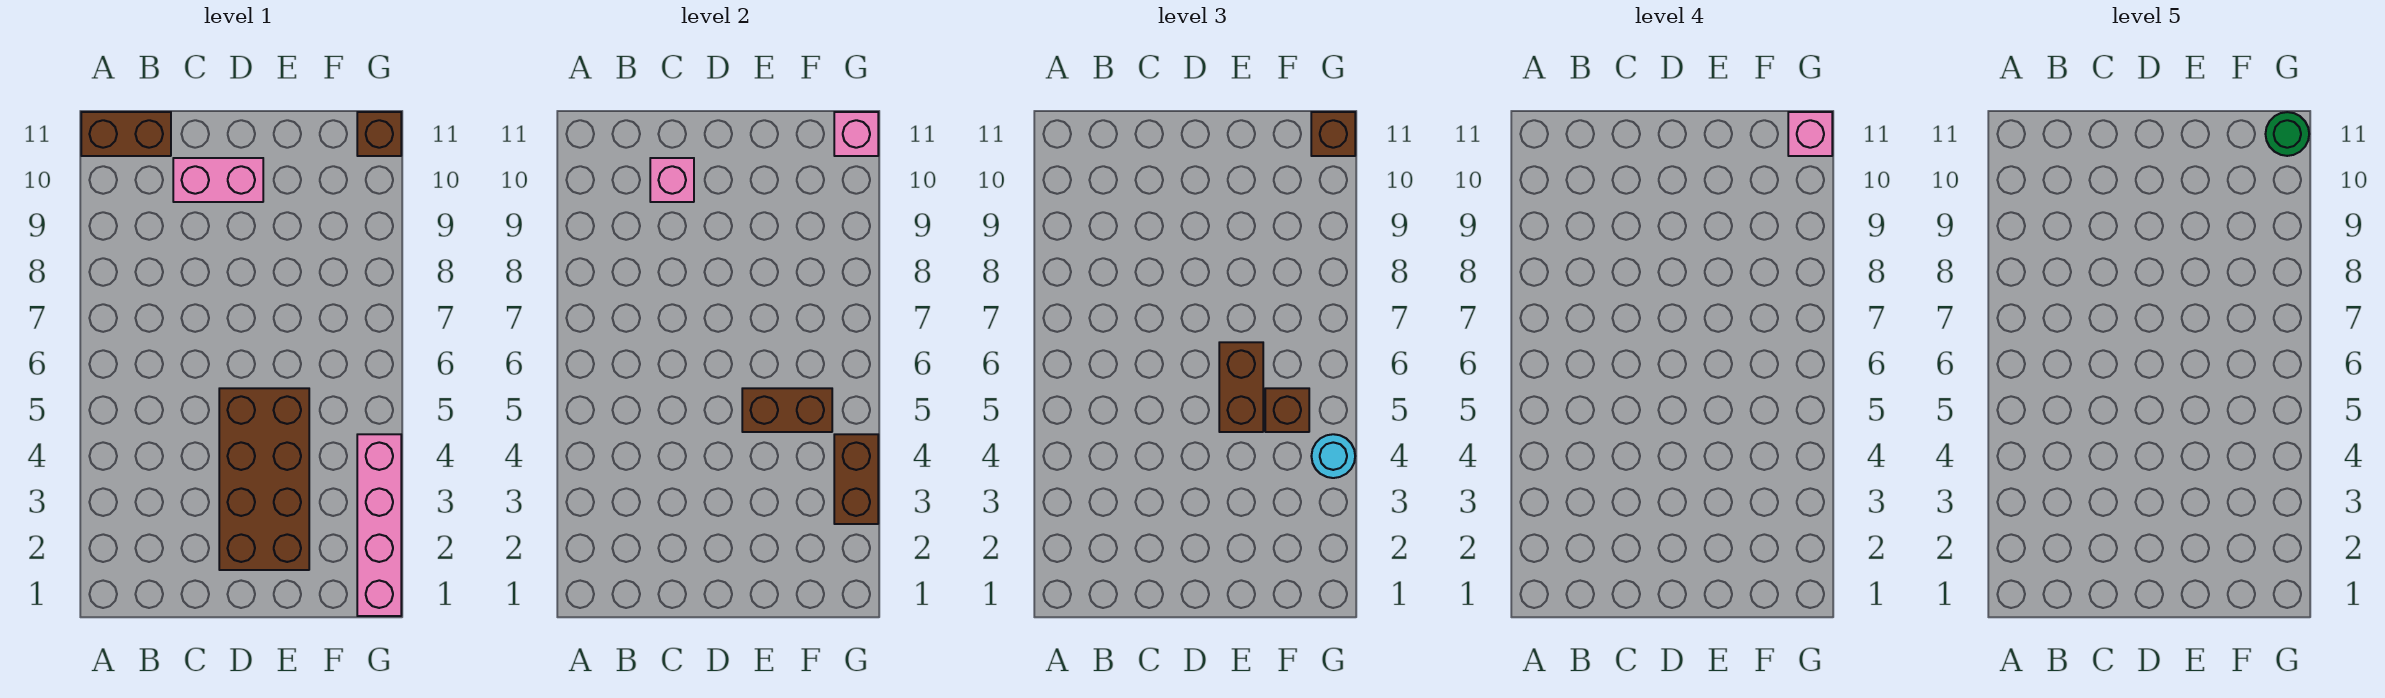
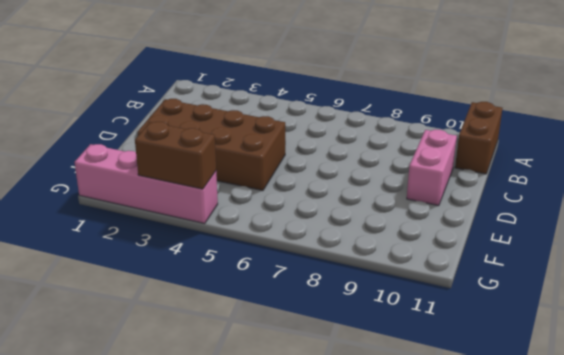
none -> brown brick G11 level 1
none -> pink brick C10 level 2
none -> brown brick E5:F5 level 2

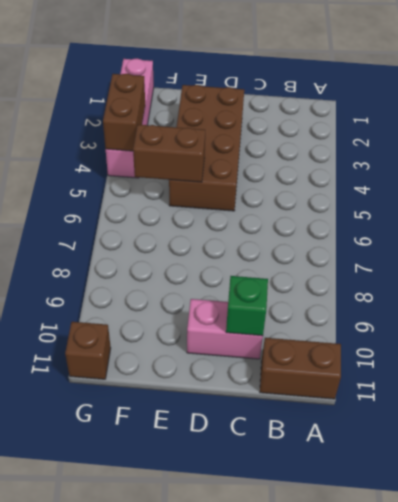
green brick C10 level 2 -> pink brick C10 level 2
none -> pink brick G11 level 2
none -> brown brick E5:E6 level 3
none -> brown brick F5 level 3

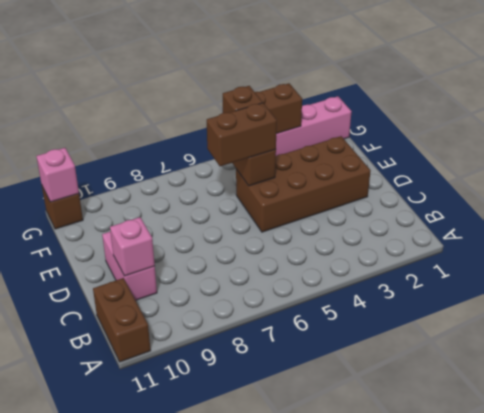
none -> cyan round brick G4 level 3
none -> brown brick G11 level 3
none -> pink brick G11 level 4

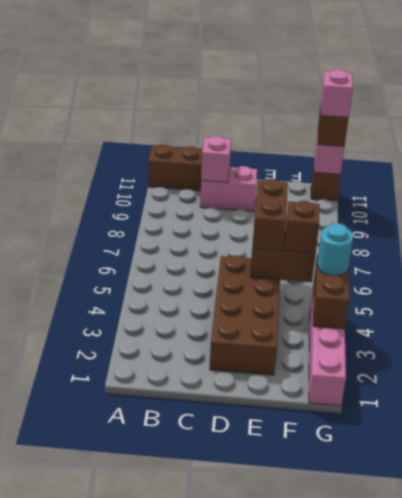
none -> green round brick G11 level 5

